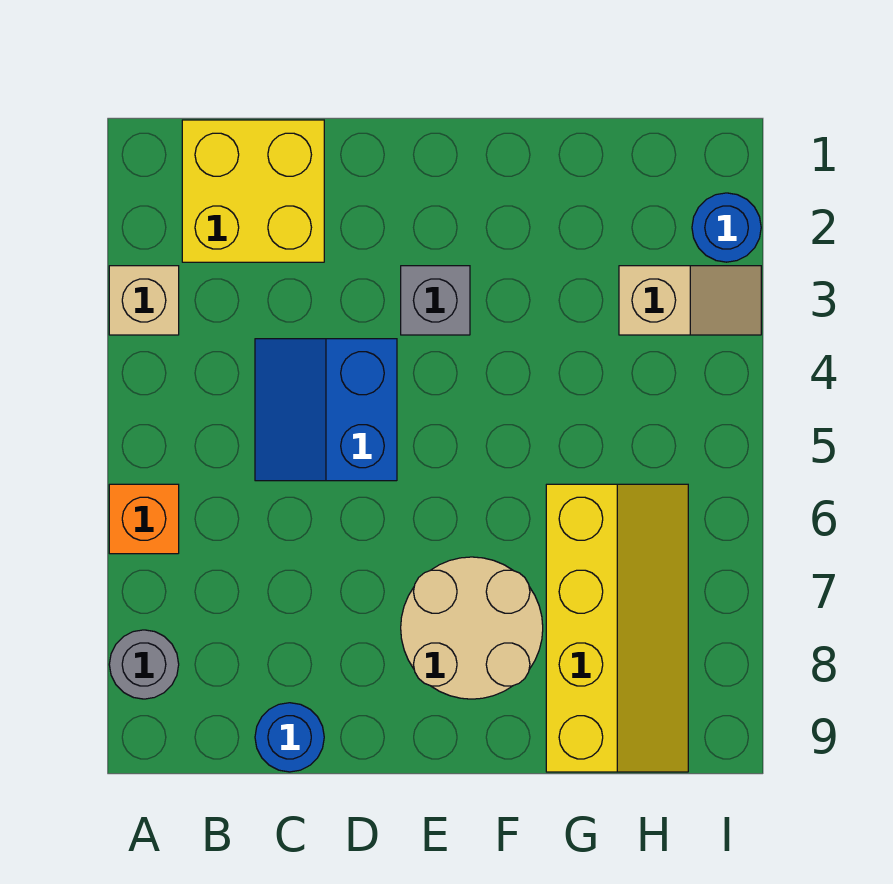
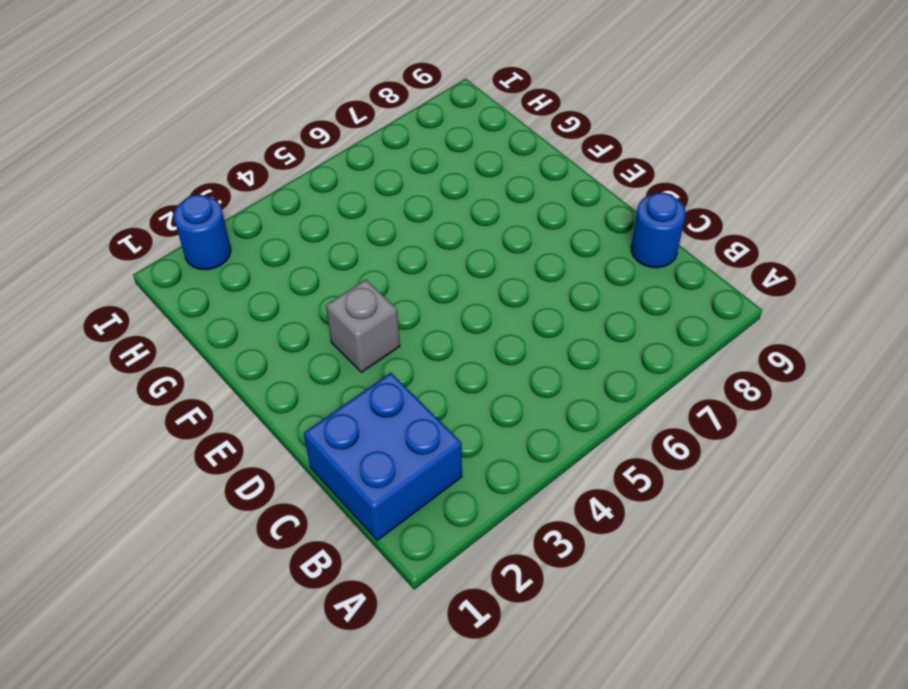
blue brick B1:C2 level 1 -> yellow brick B1:C2 level 1
none -> tan brick A3 level 1
none -> orange brick A6 level 1

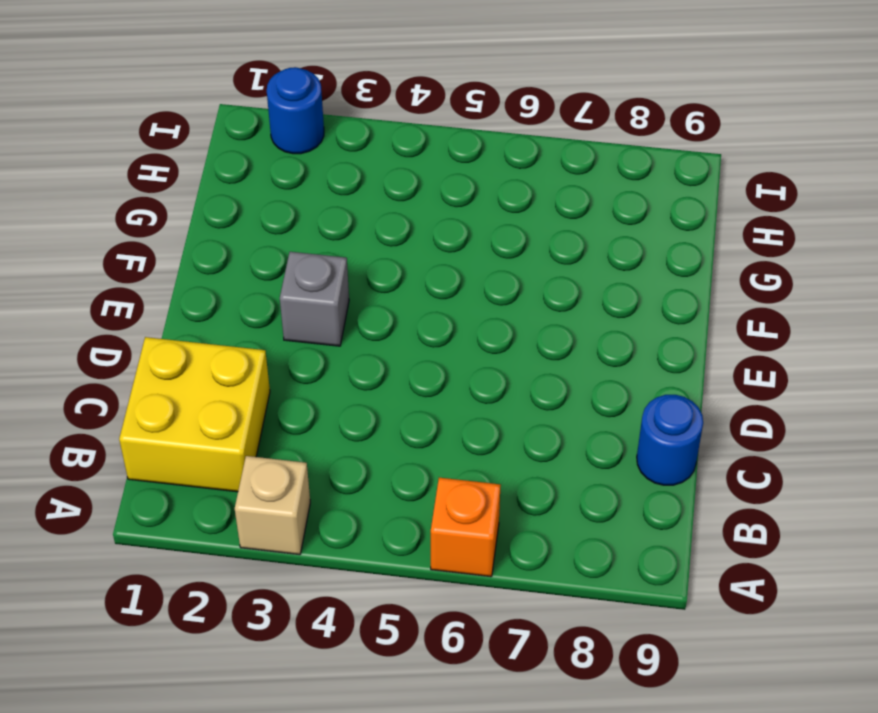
none -> grey round brick A8 level 1
none -> blue slope C4:D5 level 1 top D

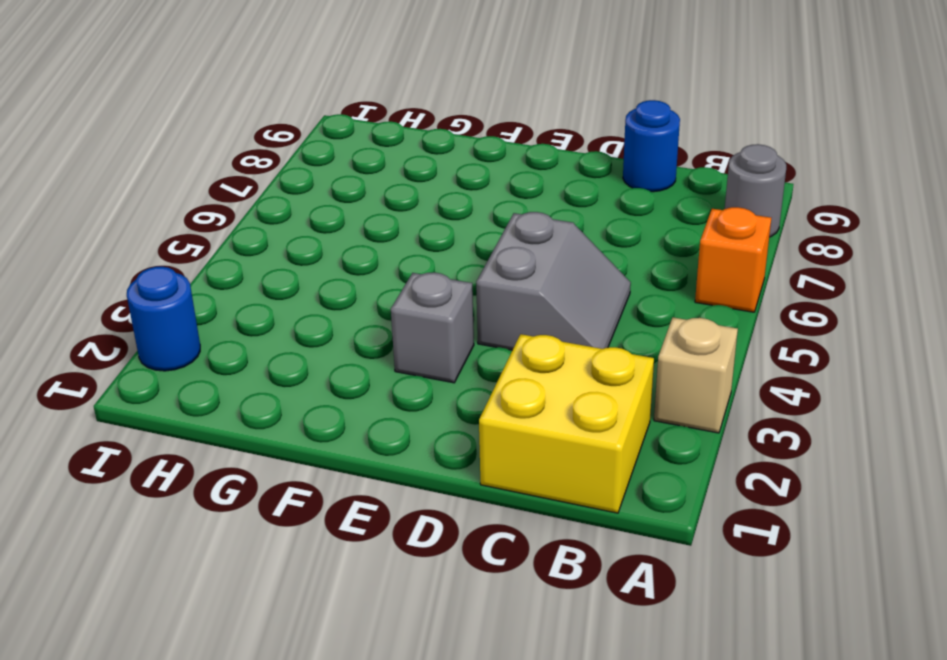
grey slope C4:D5 level 1 top D -> blue slope C4:D5 level 1 top D
none -> tan round brick E7:F8 level 1
none -> yellow slope G6:H9 level 1 top G

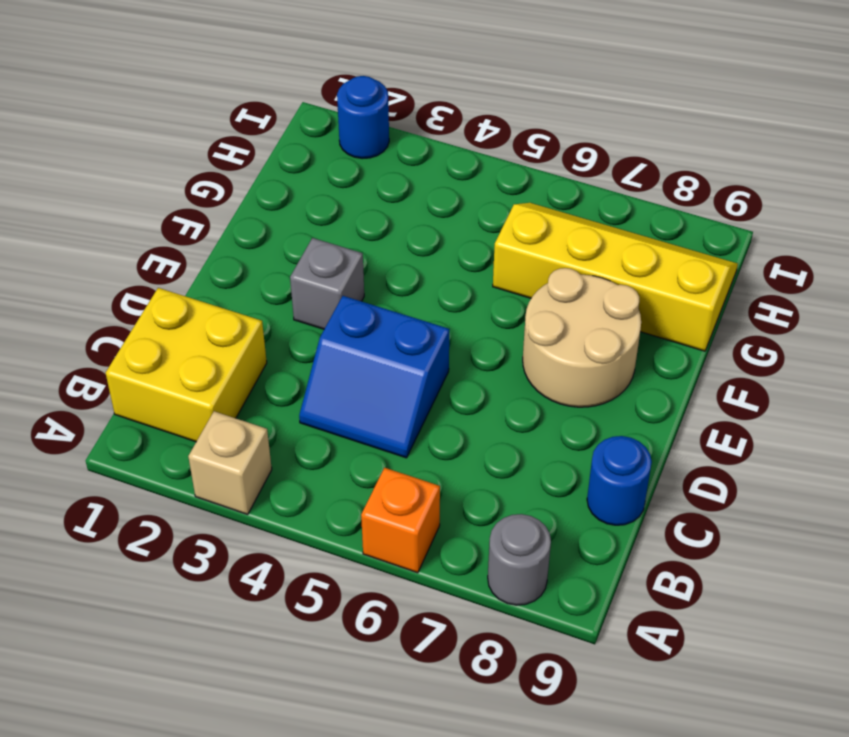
none -> tan slope H3:I3 level 1 top H

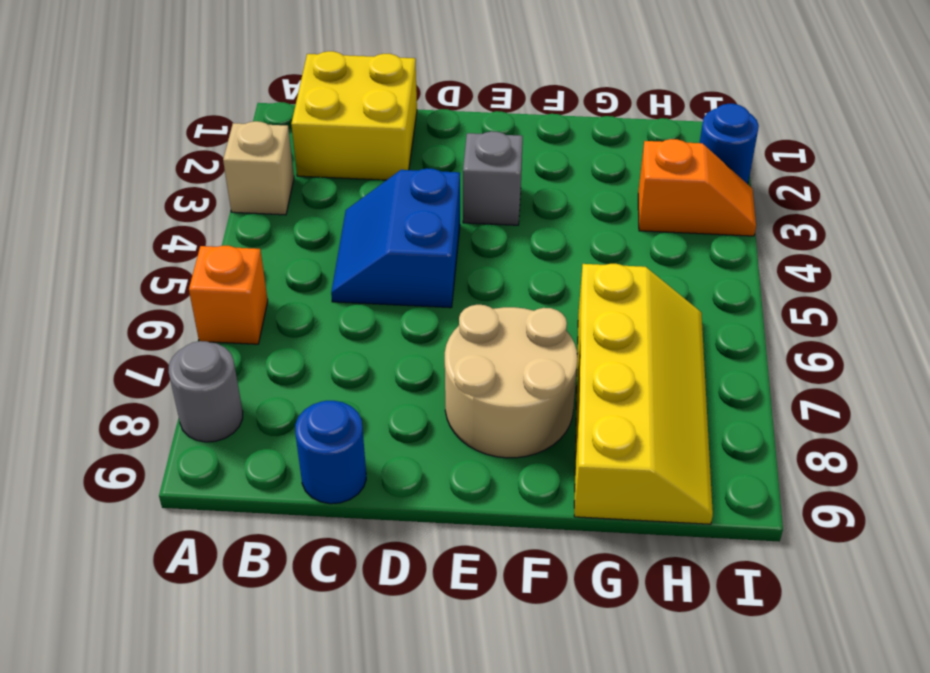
orange slope H3:I3 level 1 top H -> tan slope H3:I3 level 1 top H

